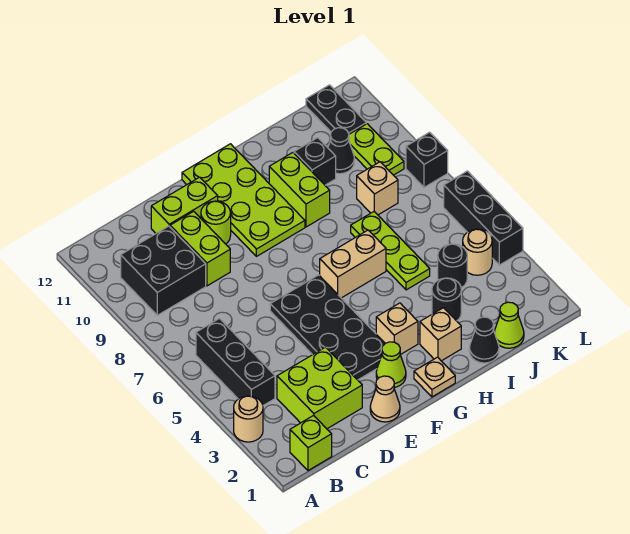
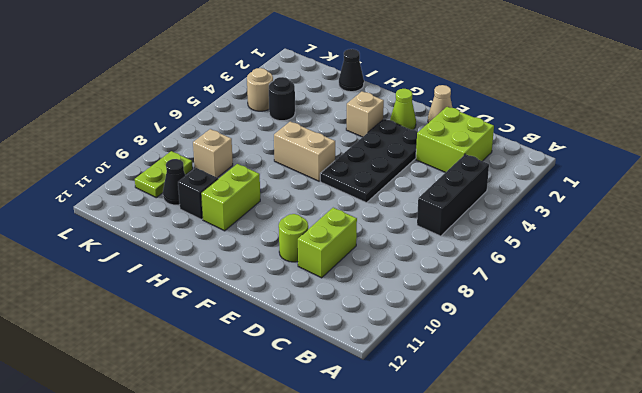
none -> tan round brick A3 level 1
none -> lime brick B1 level 1
none -> black brick B9:C10 level 1
none -> lime brick D11:E11 level 1

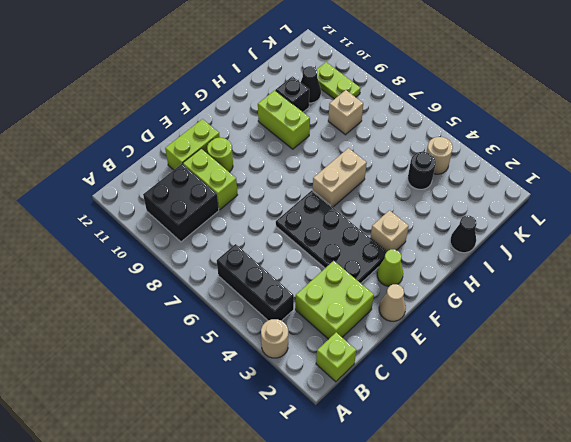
none -> lime plate F9:G12 level 1
none -> tan plate G1 level 1
none -> tan brick H2 level 1
none -> black round brick I3 level 1

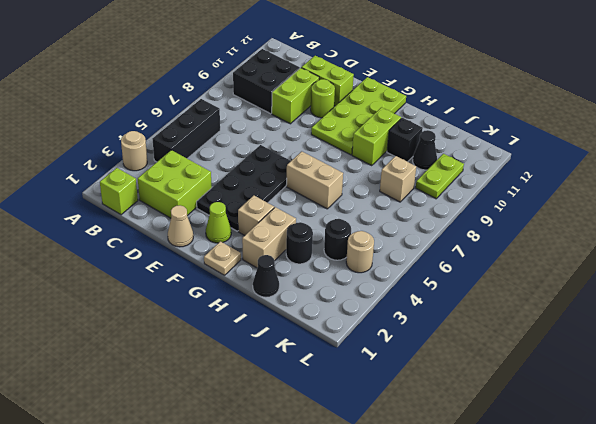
tan brick H2:H3 level 1 -> tan brick H2 level 1
none -> lime plate I5:I7 level 1
none -> lime cone J1 level 1
none -> black plate K11:K12 level 1
none -> black brick L4:L6 level 1

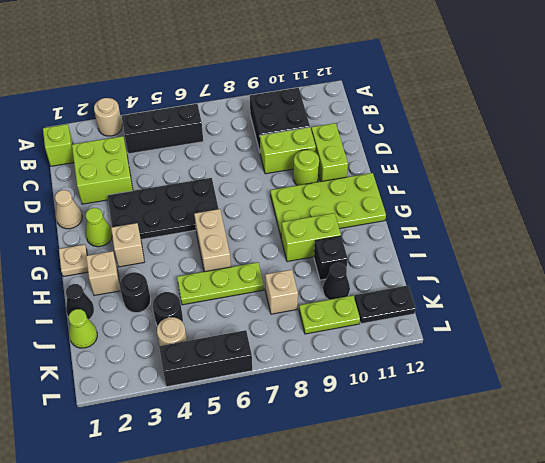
none -> black brick L8 level 1

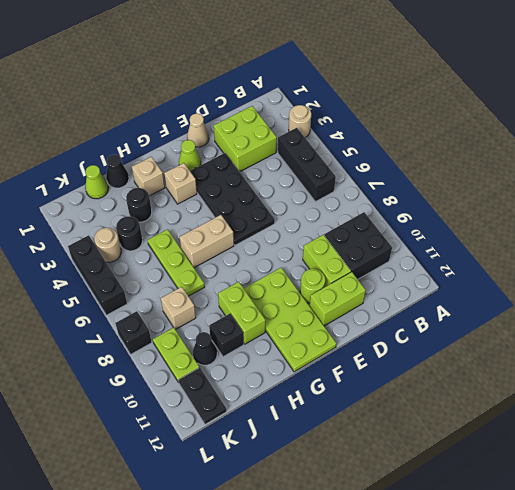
none -> lime brick B1 level 1
none -> tan plate G1 level 1

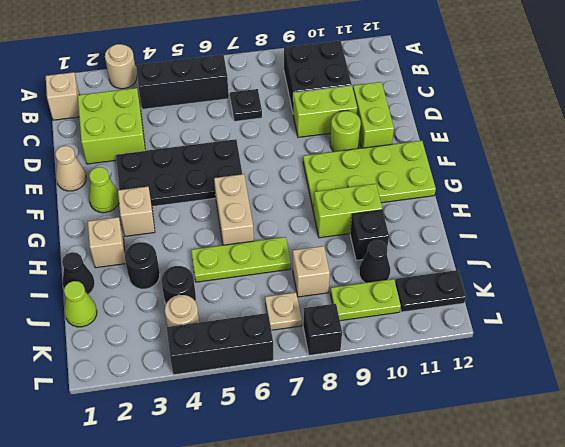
tan brick B1 level 1 -> lime brick B1 level 1
black plate C7 level 1 -> none
tan plate K7 level 1 -> tan plate G1 level 1

